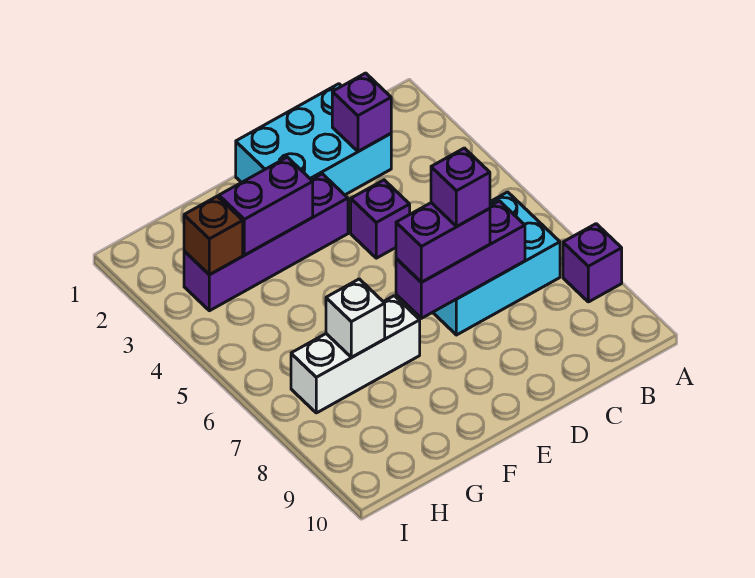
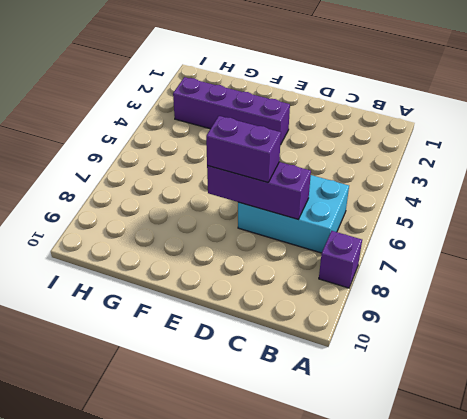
none -> cyan brick C1:E2 level 1
none -> purple brick D4 level 1
none -> white brick F7:H7 level 1

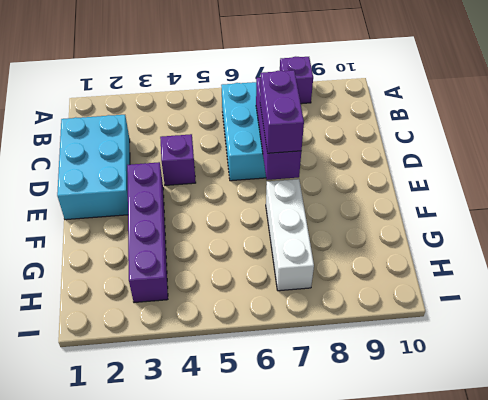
none -> purple brick C2 level 2
none -> purple brick F3:G3 level 2
none -> white brick G7 level 2

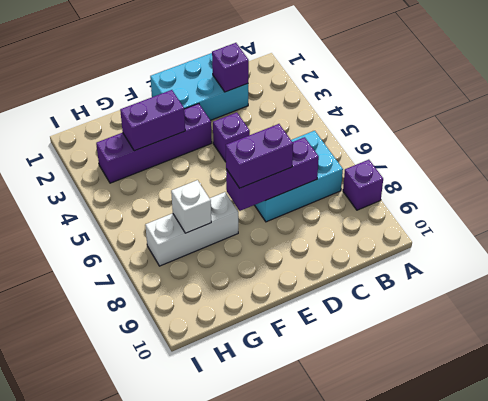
none -> brown brick H3 level 2
none -> purple brick D7 level 4

